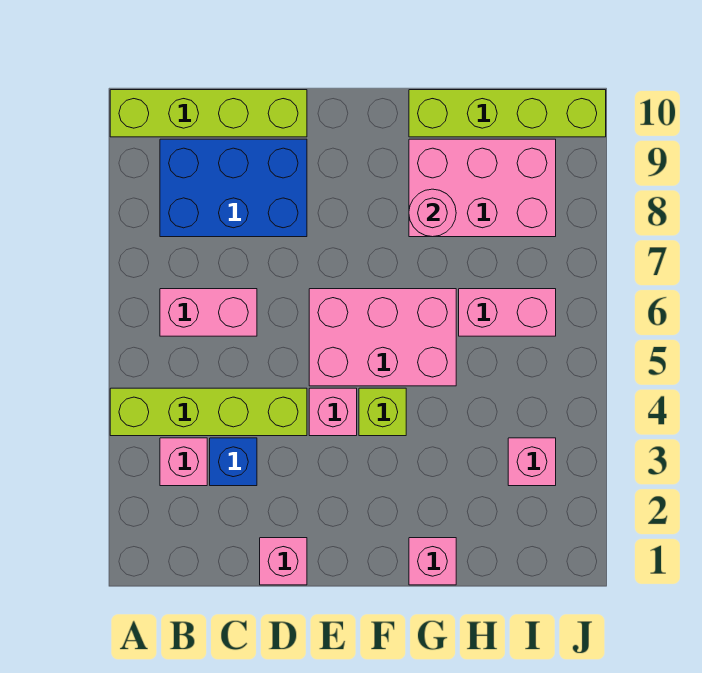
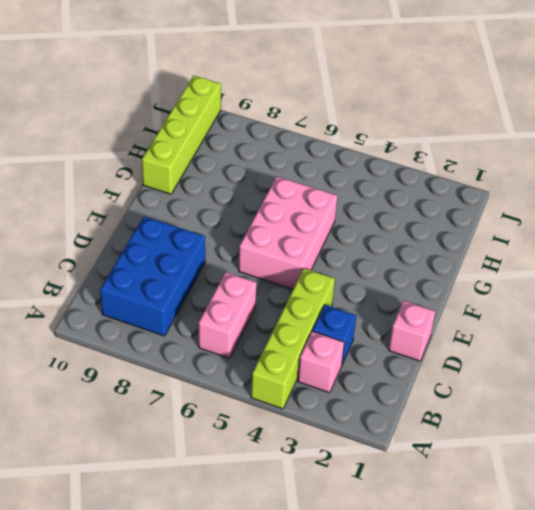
none -> lime brick A10:D10 level 1
none -> pink brick E4 level 1
none -> lime brick F4 level 1

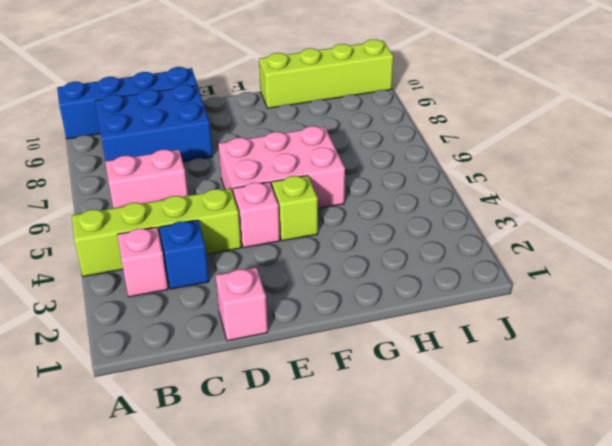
blue brick A10:D10 level 1 -> lime brick A10:D10 level 1
none -> pink brick G1 level 1
none -> pink brick G8:I9 level 1
none -> pink brick H6:I6 level 1

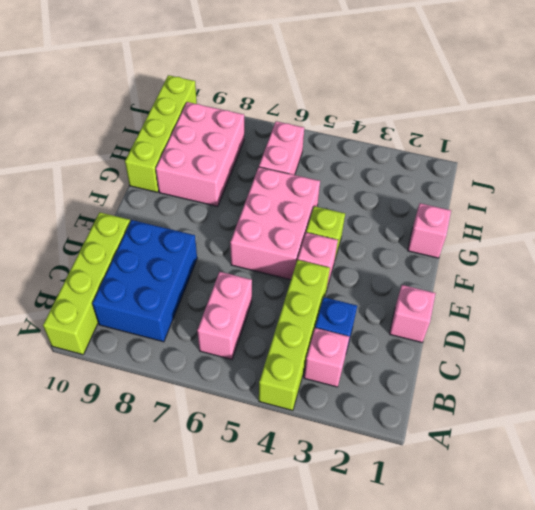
none -> pink brick I3 level 1
none -> pink round brick G8 level 2

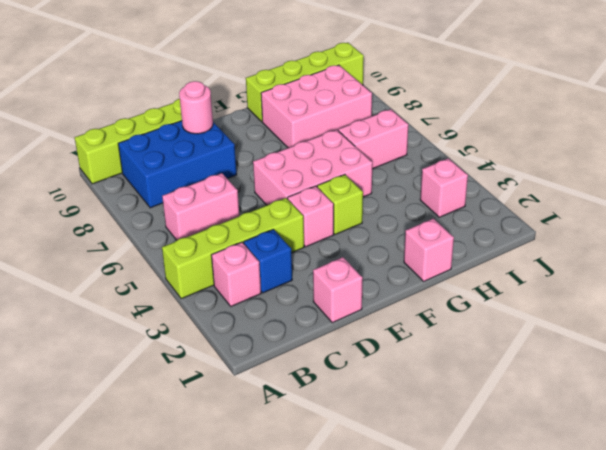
pink round brick D9 level 2 -> pink round brick G8 level 2

